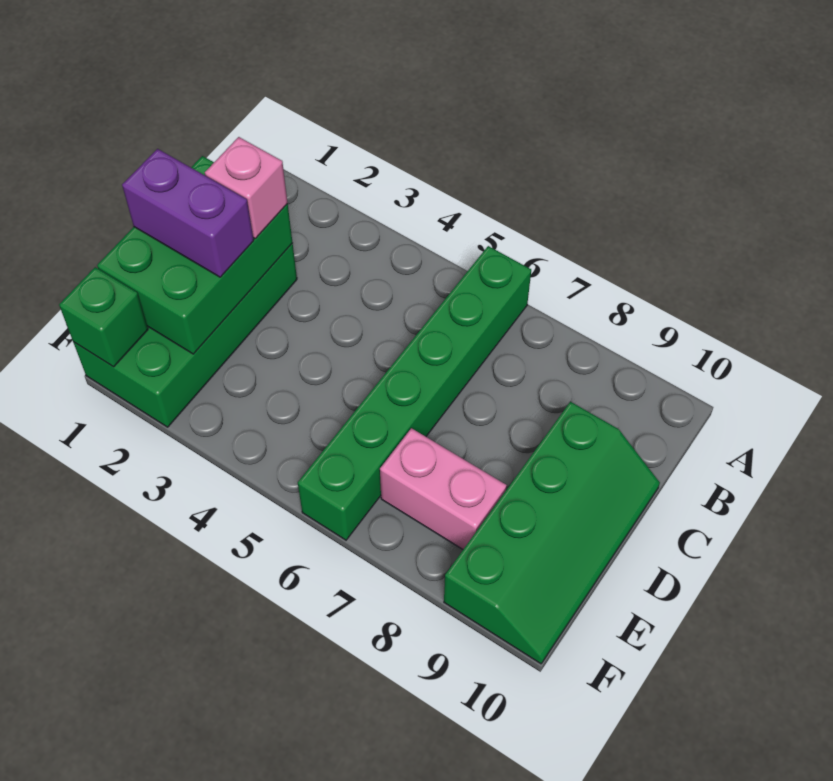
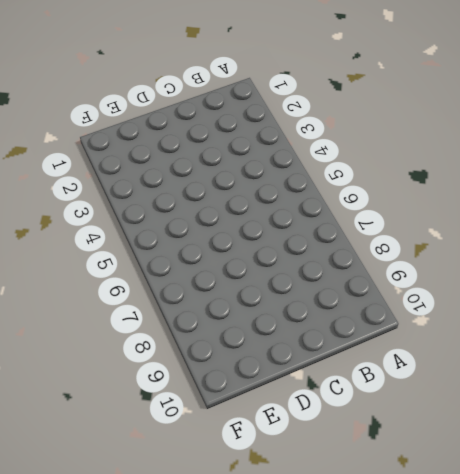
none -> green brick A6:F6 level 1
none -> green brick C1:F2 level 1

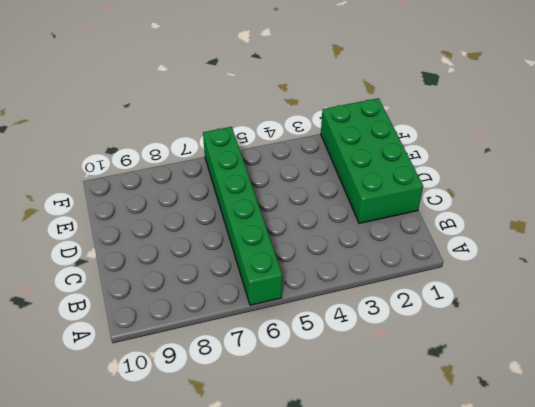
none -> green slope C9:F10 level 1 top 9
none -> pink brick E7:E8 level 1

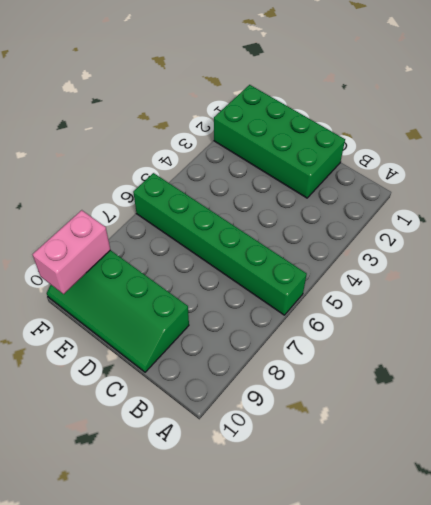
pink brick F9:F10 level 2 -> pink brick E7:E8 level 1
none -> green brick C1:E2 level 2
none -> green brick F1 level 2

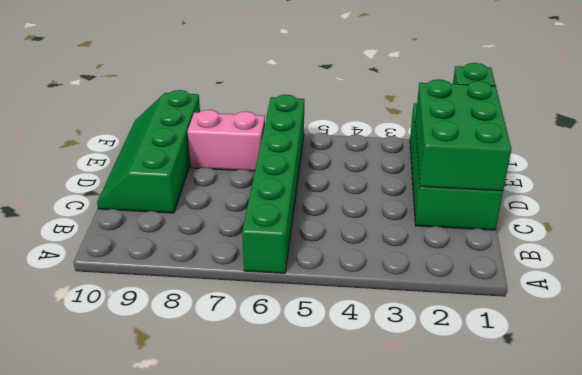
none -> pink brick C2 level 3
none -> purple brick D1:D2 level 3

